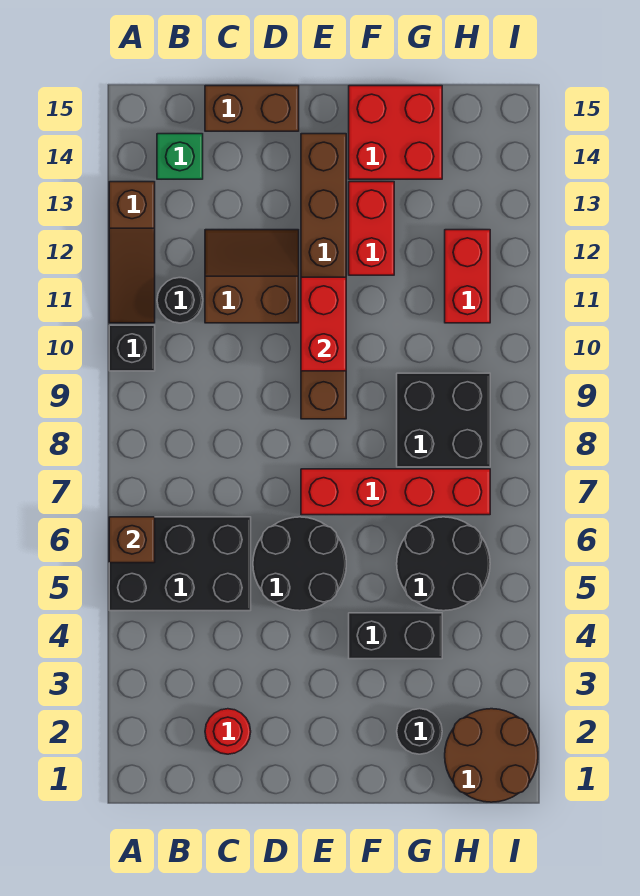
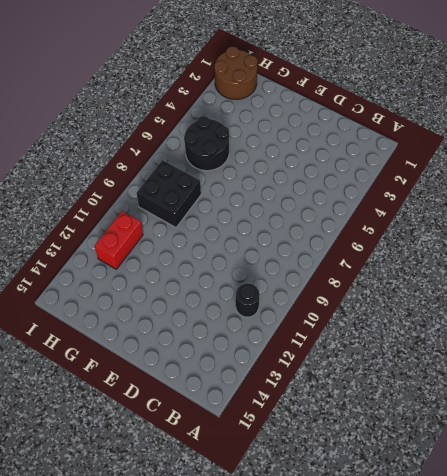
none -> black brick A5:C6 level 1
none -> black brick A10 level 1
none -> brown slope A11:A13 level 1 top 13

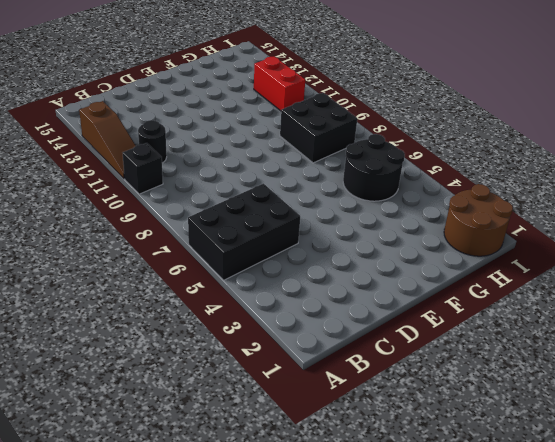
none -> green brick B14 level 1
none -> red round brick C2 level 1
none -> brown slope C11:D12 level 1 top 11

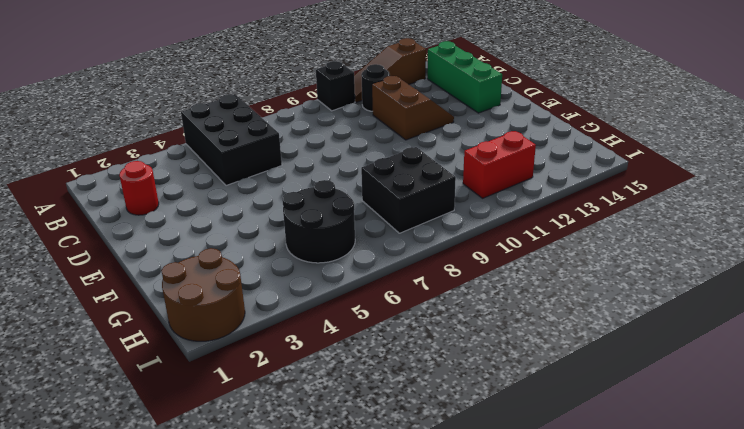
green brick B14:D14 level 1 -> green brick B14 level 1
none -> brown brick C15:D15 level 1
none -> black round brick D5:E6 level 1
none -> red brick E7:H7 level 1

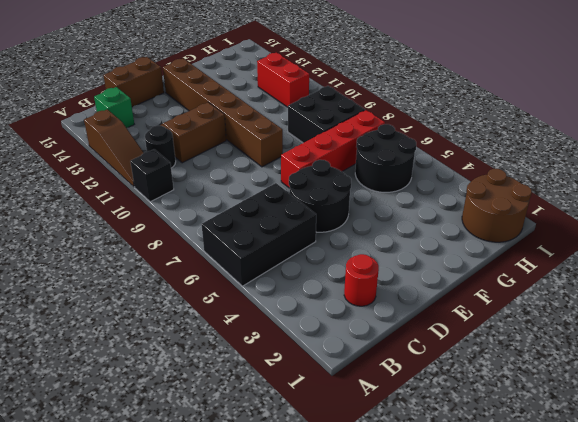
none -> black brick F4:G4 level 1
none -> red brick F12:F13 level 1
none -> red brick F14:G15 level 1

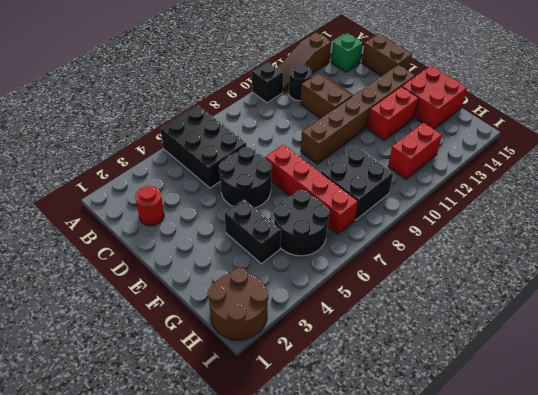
none -> black round brick G2 level 1
none -> brown brick A6 level 2
none -> red brick E10:E11 level 2

